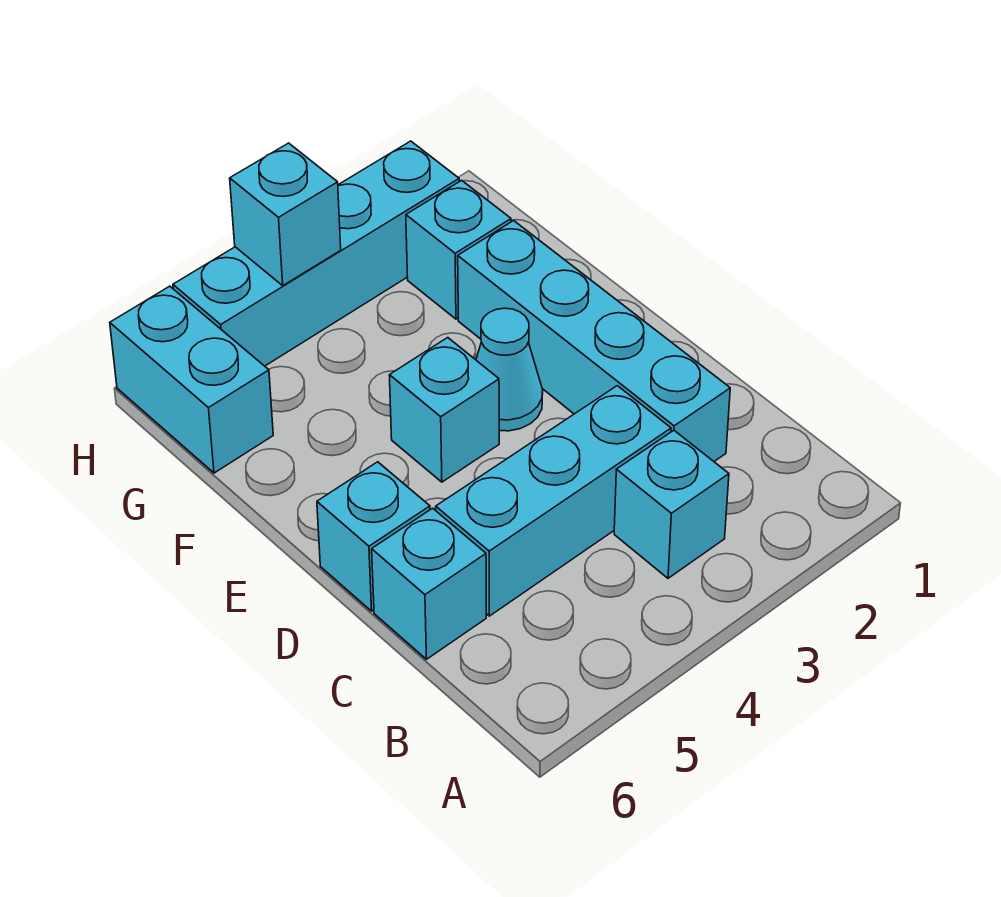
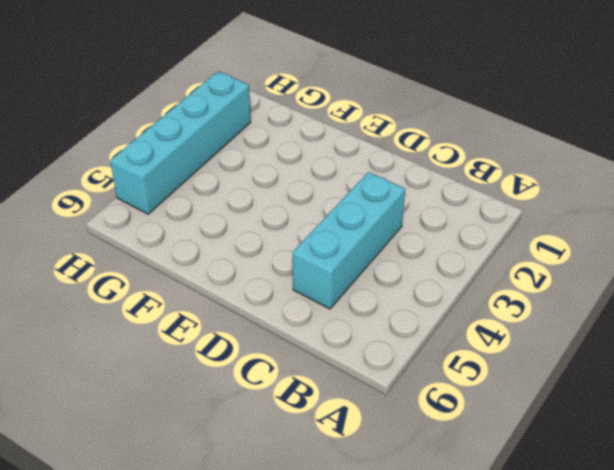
none -> cyan brick B3 level 1
none -> cyan brick C2:F2 level 1

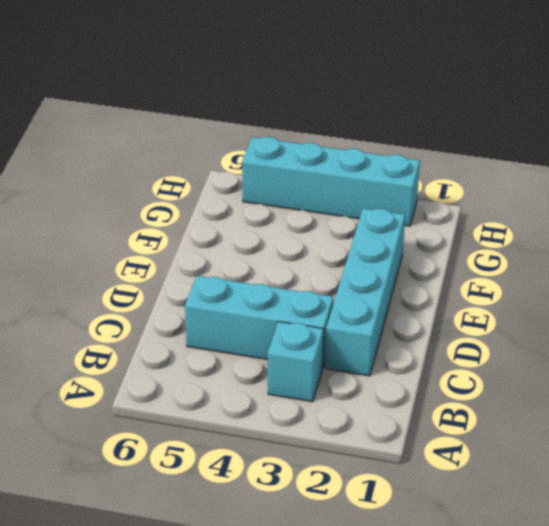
none -> cyan brick C6 level 1
none -> cyan brick D6 level 1

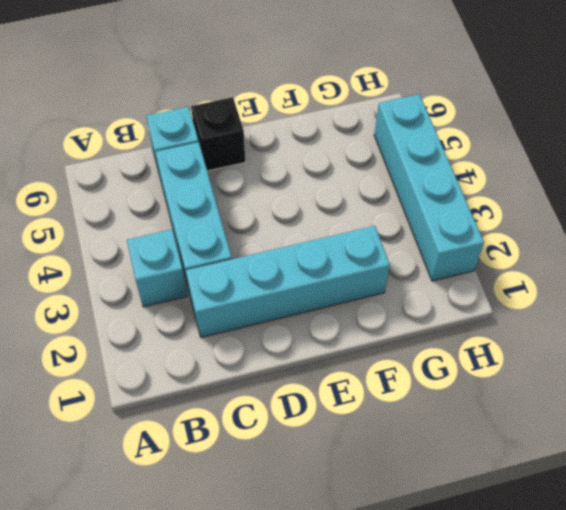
black brick D6 level 1 -> cyan brick D6 level 1
none -> cyan cone E3 level 1
none -> cyan brick E4 level 1

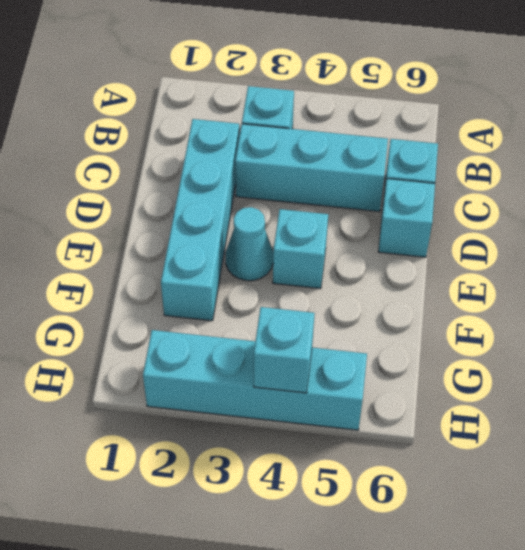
none -> cyan brick G2 level 1
none -> cyan brick G6:H6 level 1

